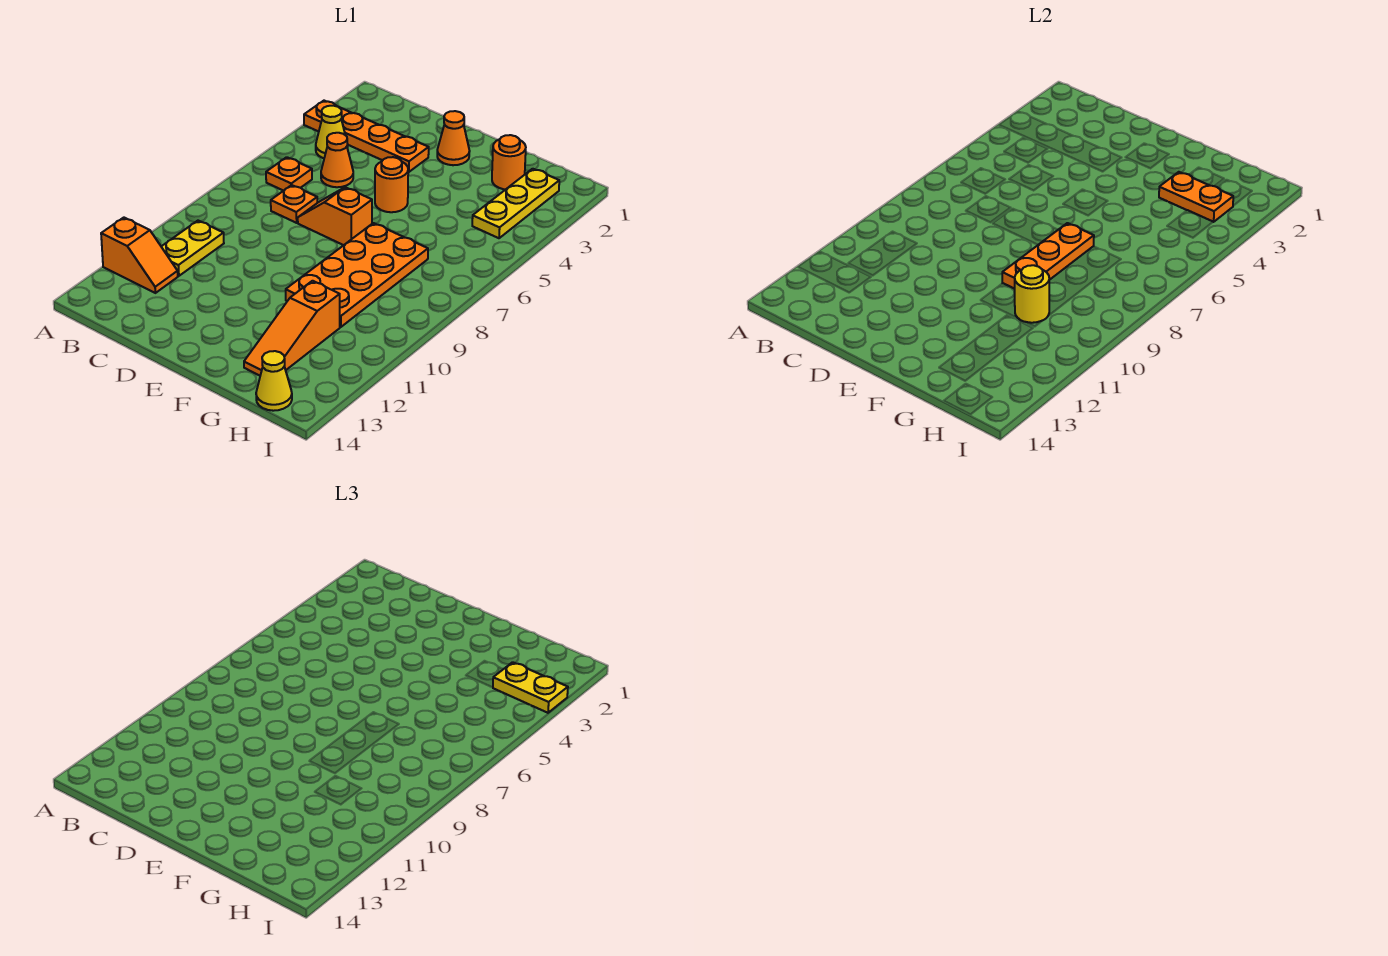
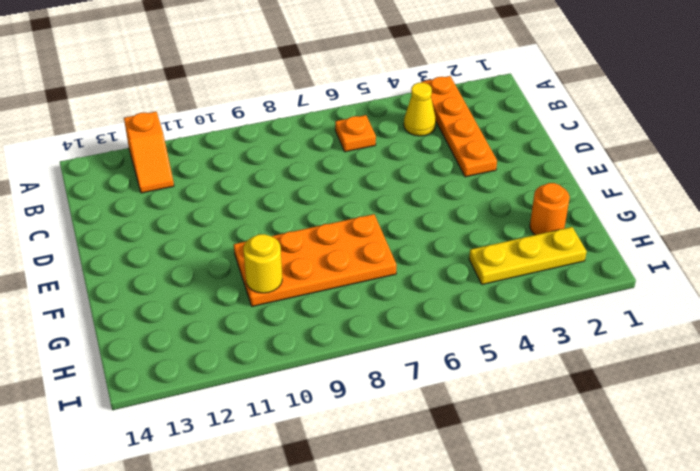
none -> yellow plate B10:B11 level 1
none -> orange cone C5 level 1
none -> orange plate C7 level 1

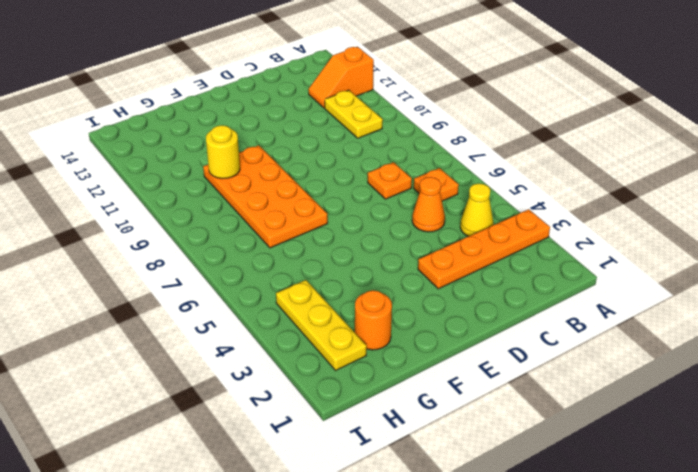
none -> orange slope D7:E7 level 1 top E
none -> orange cone E2 level 1
none -> orange round brick E5 level 1

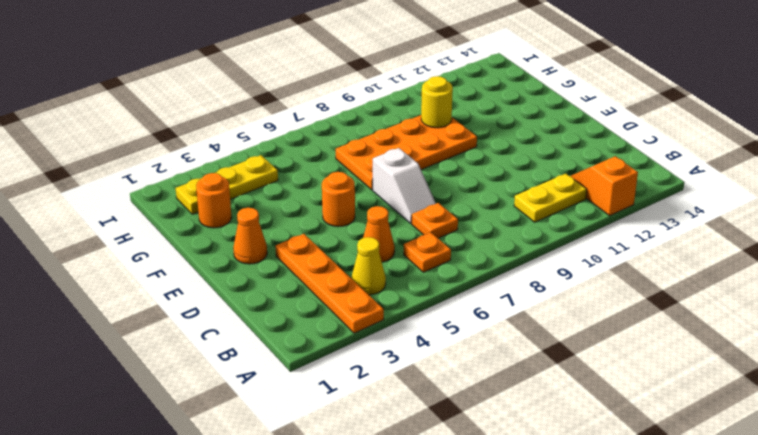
white slope D7:E7 level 1 top E -> orange slope D7:E7 level 1 top E
none -> orange slope G11:G13 level 1 top 11
none -> yellow cone H14 level 1
none -> orange plate F7:F9 level 2

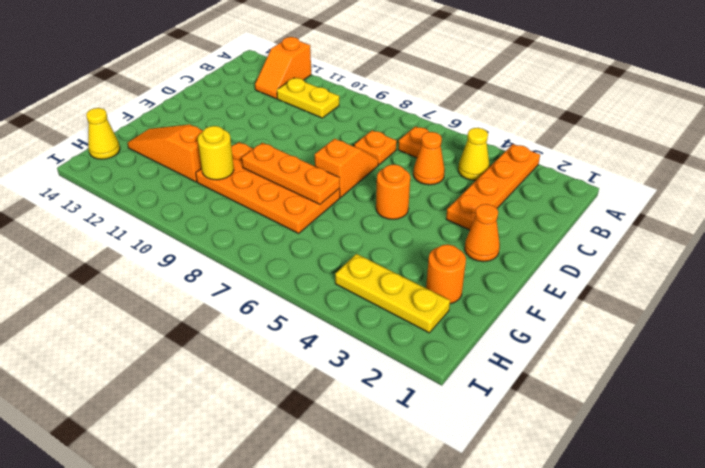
none -> orange plate G3:H3 level 2
none -> yellow plate H3:I3 level 3

